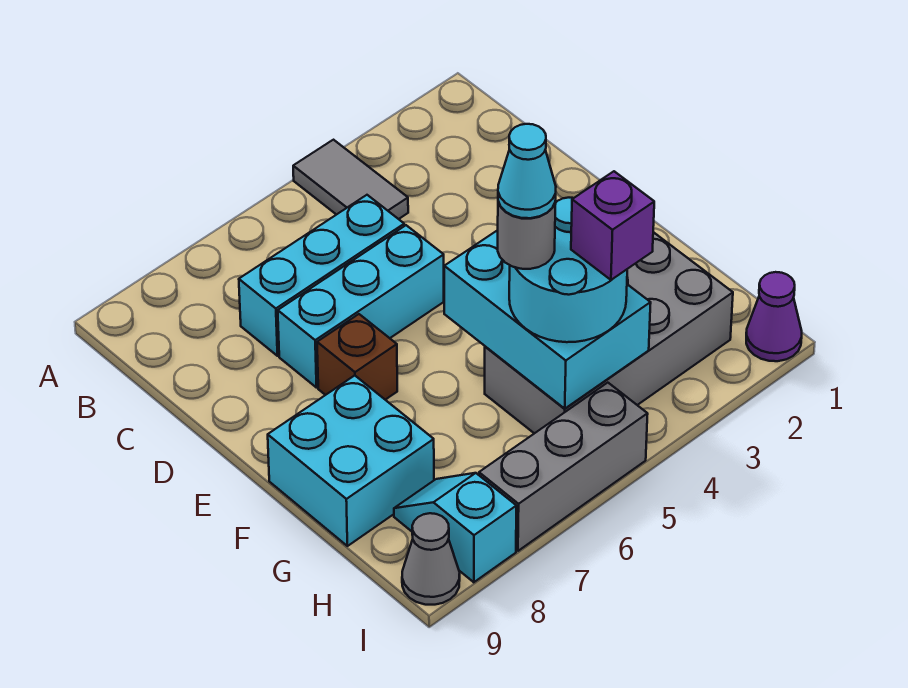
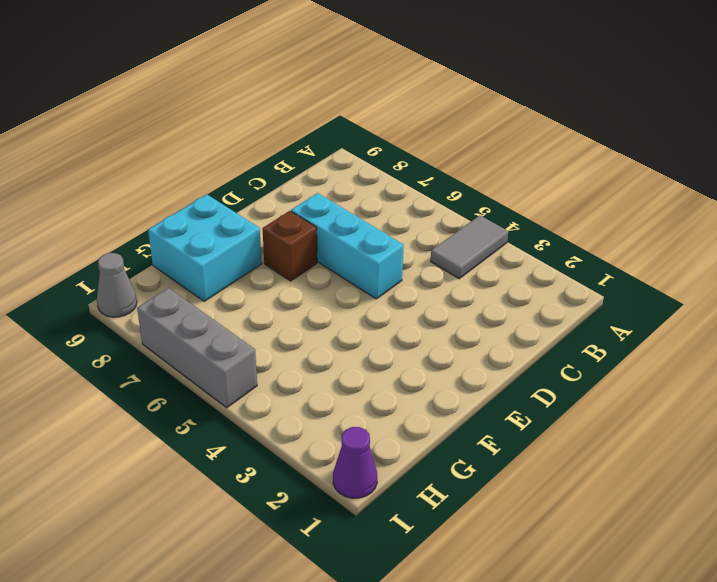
none -> cyan brick C5:C7 level 1
none -> grey brick G2:H5 level 1
none -> cyan slope H8:I8 level 1 top I

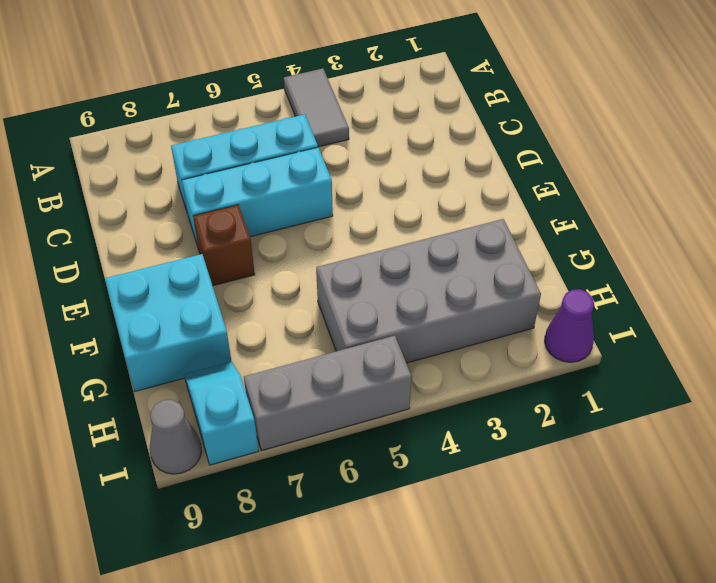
none -> cyan brick F4:H5 level 2
none -> cyan round brick G4:H5 level 3
none -> grey round brick G5 level 4

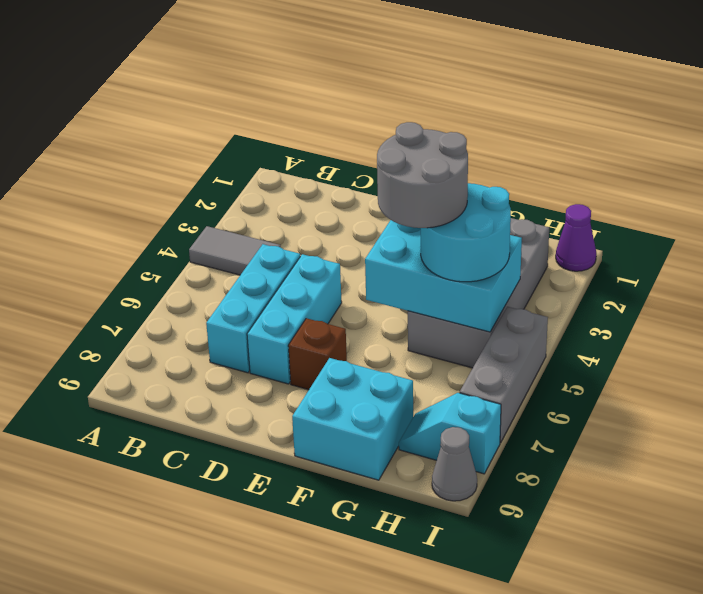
grey round brick F4:G5 level 4 -> grey round brick G5 level 4
none -> purple brick H4 level 4
none -> cyan cone G5 level 5

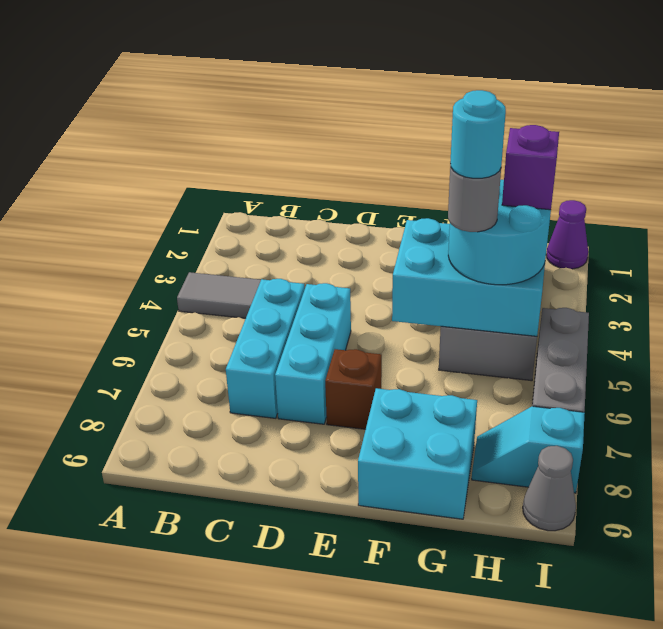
cyan round brick G5 level 5 -> cyan cone G5 level 5

